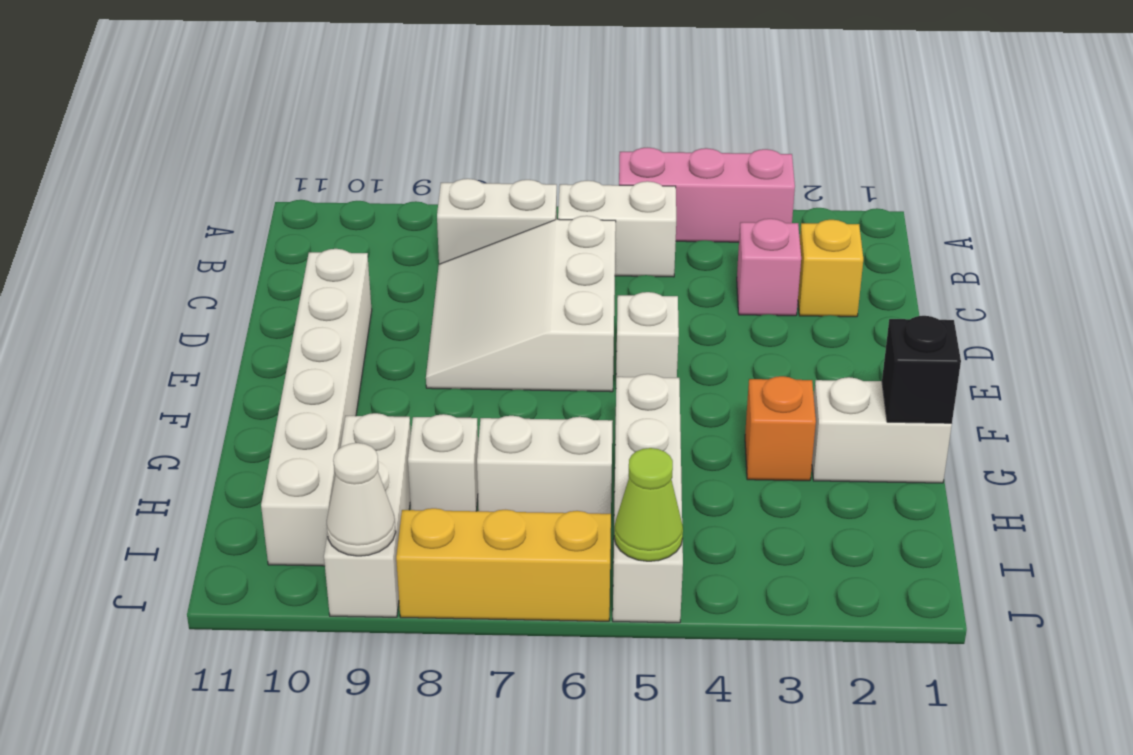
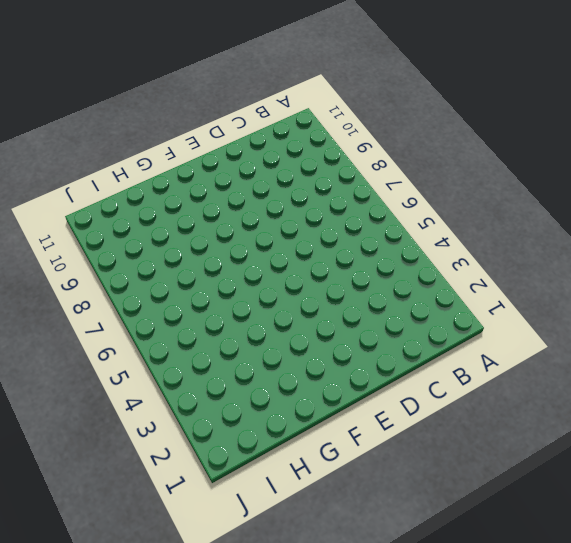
none -> pink brick A3:A5 level 1
none -> white brick B5:B6 level 1
none -> white brick B7:B8 level 1

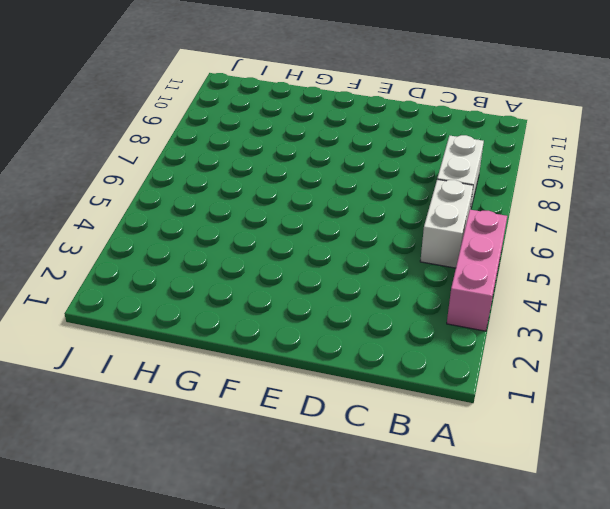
none -> yellow brick C2 level 1
none -> pink brick C3 level 1
none -> white slope C6:E8 level 1 top 6

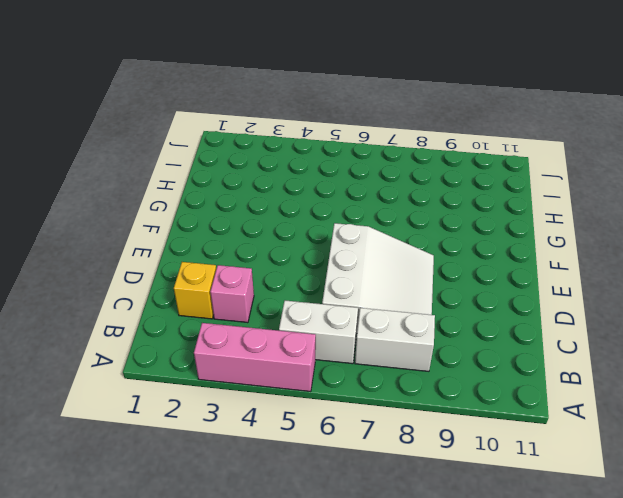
none -> white brick D10:I10 level 1
none -> white brick E5 level 1
none -> white brick G1:G2 level 1

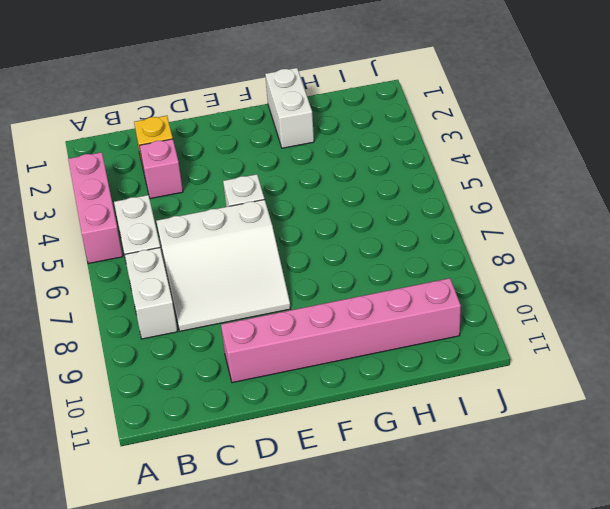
pink brick D10:I10 level 1 -> white brick D10:I10 level 1
none -> orange brick G3 level 1
none -> white brick G5:J5 level 1
none -> white brick H6:H7 level 1

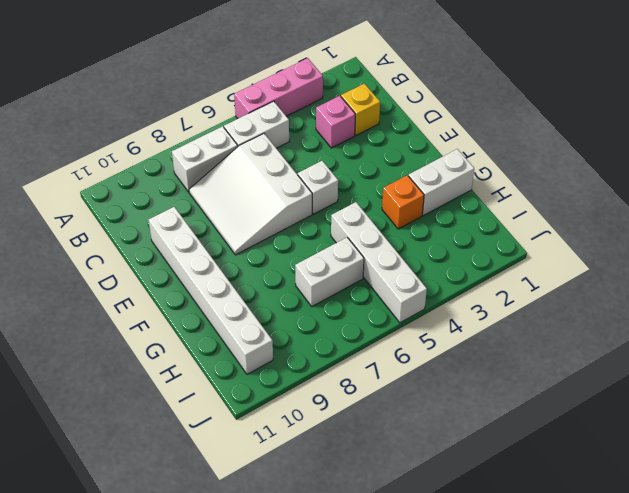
none -> white brick H8 level 1
none -> white brick H9:J9 level 1
none -> yellow brick J6:J8 level 1

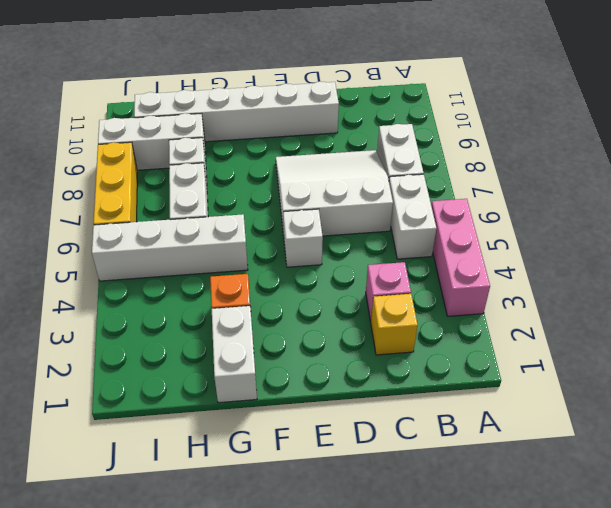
none -> black brick G1 level 2
none -> lime cone J5 level 2
none -> white cone J9 level 2

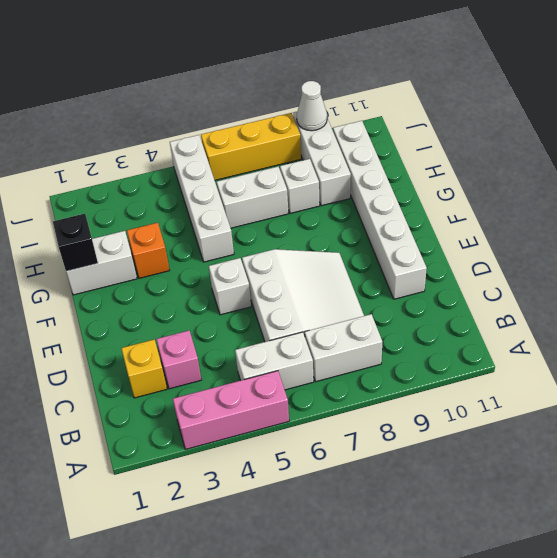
none -> lime cone J5 level 2

